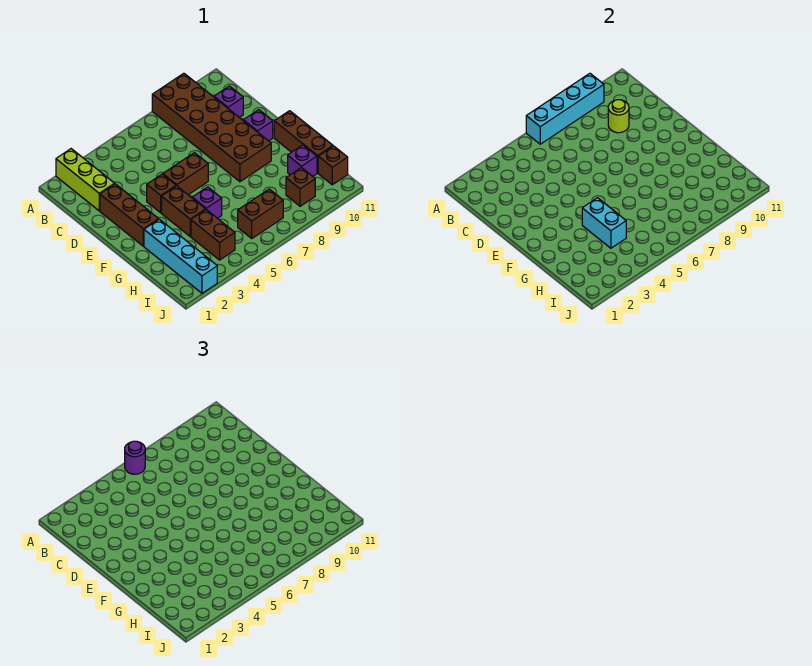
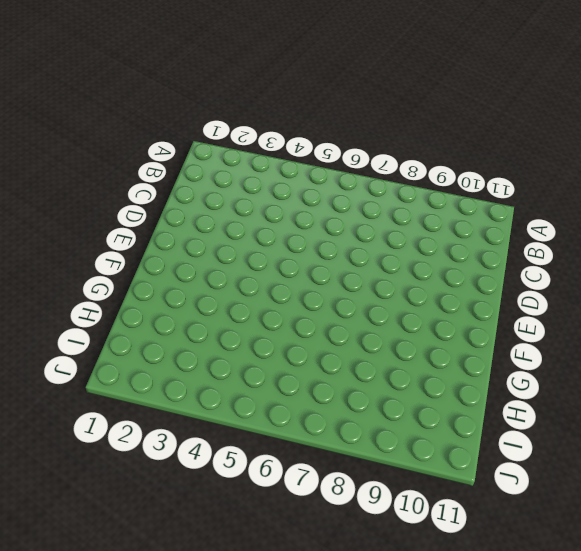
none -> lime brick A2:C2 level 1
none -> brown brick A8:F9 level 1
none -> purple brick C10 level 1

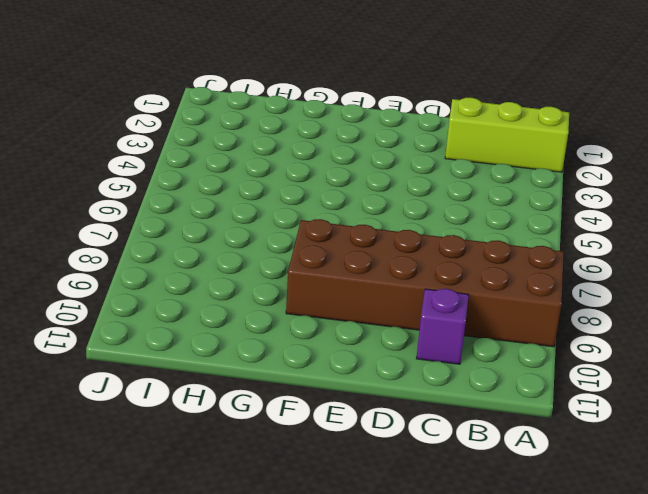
none -> brown brick D2:F2 level 1
none -> brown brick E4 level 1
none -> brown brick E5:E6 level 1

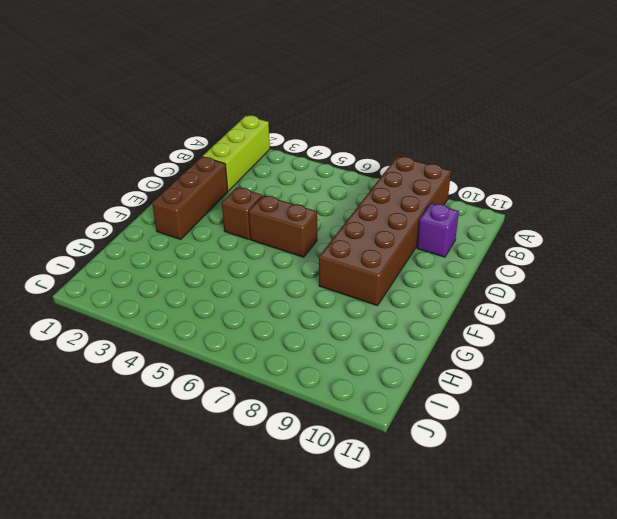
none -> purple brick E10 level 1
none -> brown brick F4:G4 level 1
none -> brown brick F11:H11 level 1

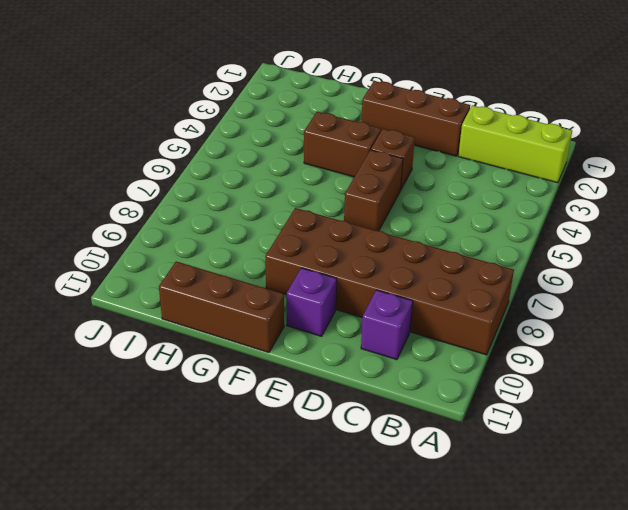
none -> cyan brick G2:J2 level 1
none -> purple brick G5 level 1
none -> brown brick H4:I4 level 1

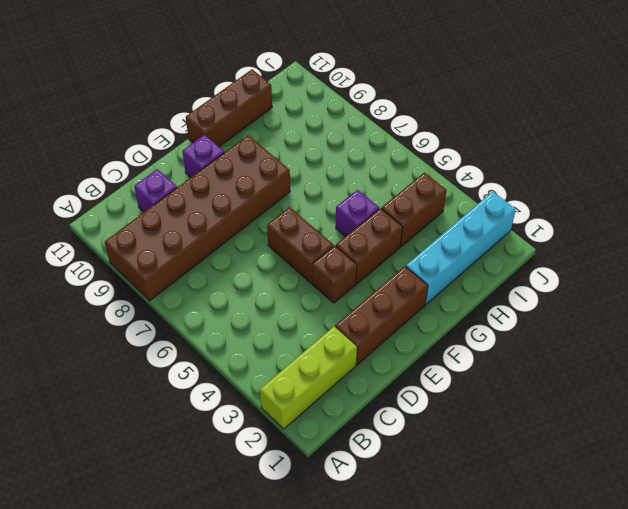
none -> purple brick H10 level 1
none -> brown brick I6:I7 level 1
none -> brown brick I9 level 1

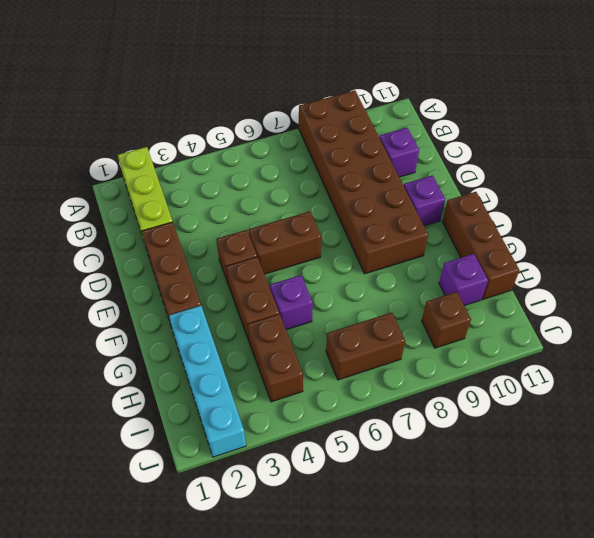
none -> brown brick I11 level 1
none -> cyan brick A6:A9 level 2
none -> lime round brick C9 level 2

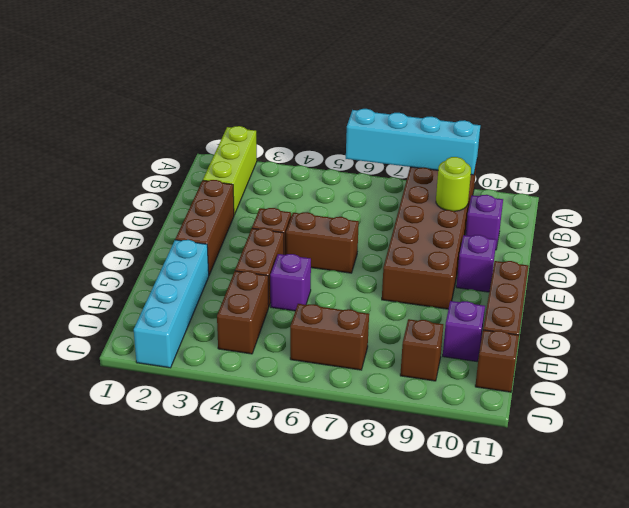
none -> cyan brick G4:H4 level 2
none -> purple round brick A6 level 3

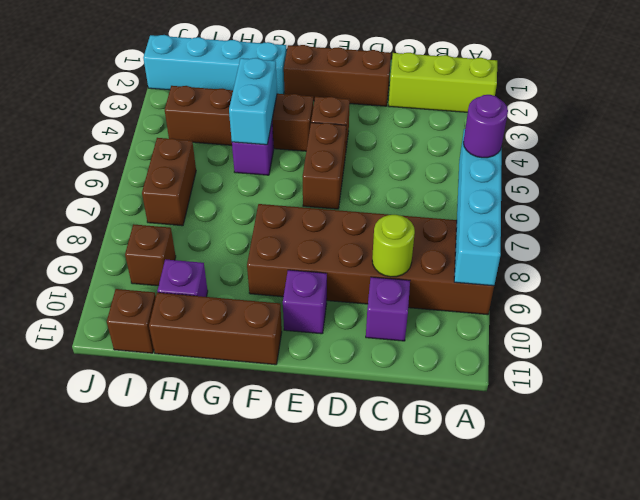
cyan brick G4:G5 level 2 -> cyan brick G4:H4 level 2

